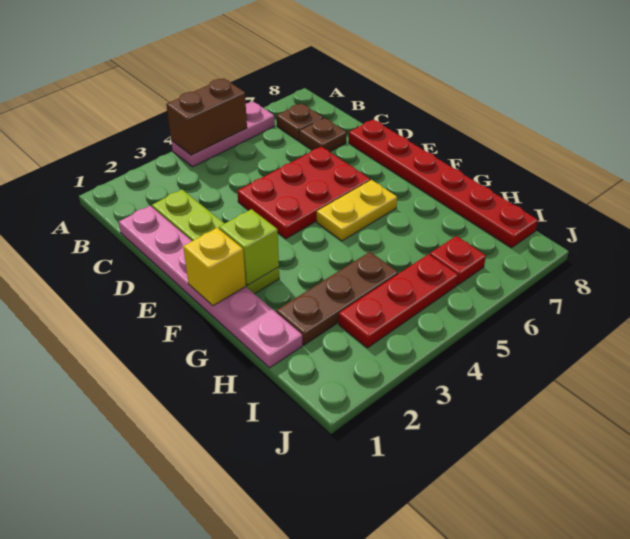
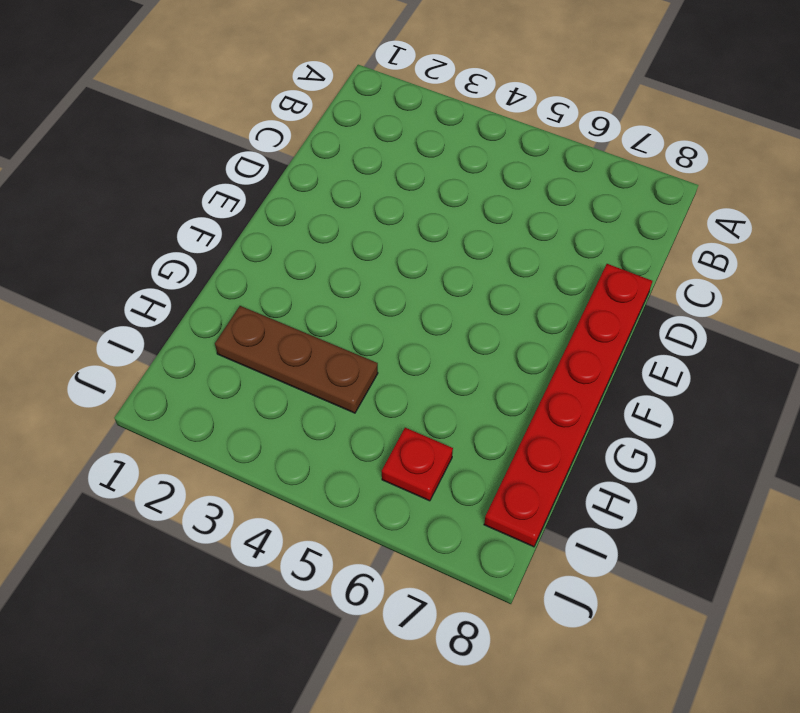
none -> pink plate A4:A6 level 1
none -> brown plate B7 level 1
none -> pink plate C1:H1 level 1

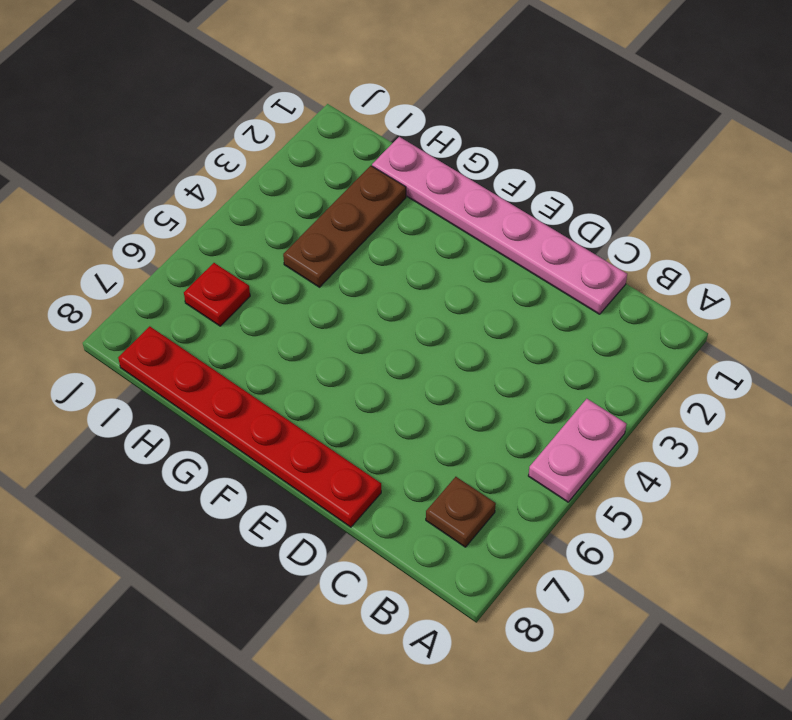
pink plate A4:A5 level 1 -> pink plate A4:A6 level 1
none -> lime plate C2:F2 level 1
none -> brown plate C7 level 1
none -> red plate D4:E6 level 1

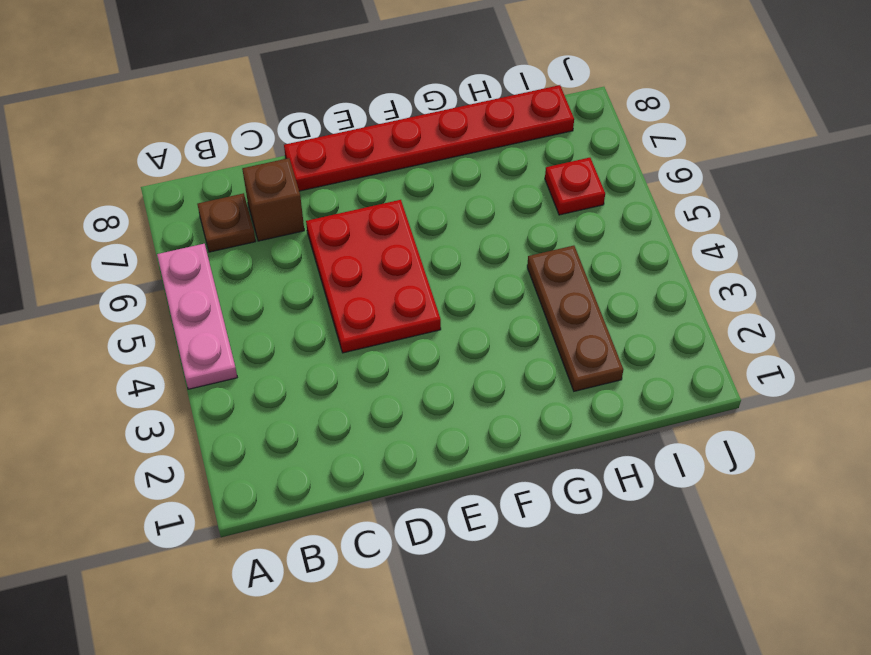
brown brick C7 level 1 -> brown plate C7 level 1
none -> pink plate C1:H1 level 1
none -> lime plate C2:F2 level 1
none -> yellow plate F5:F6 level 1

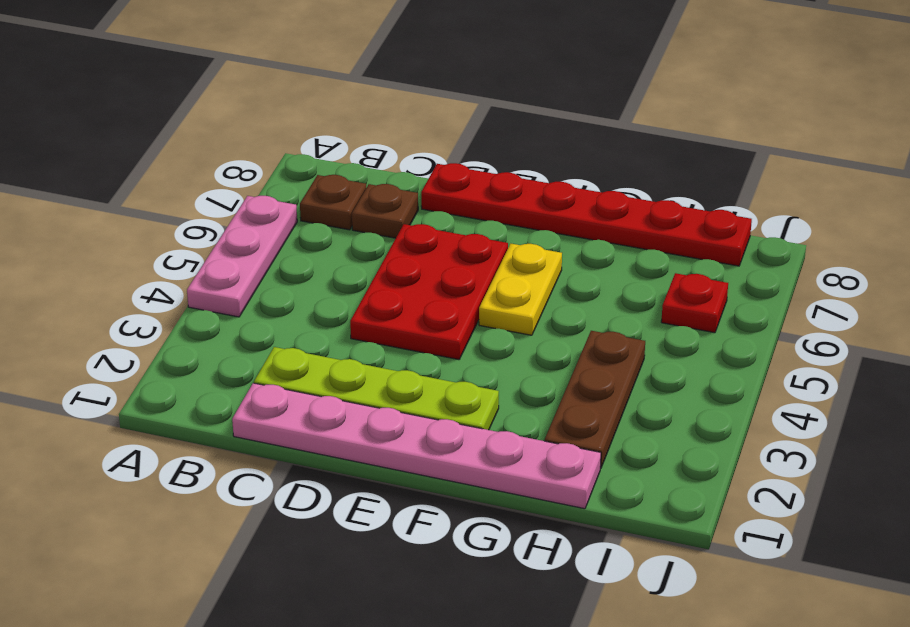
none -> red plate I3:I5 level 1
none -> brown brick A4:A5 level 2
none -> yellow brick F1 level 2

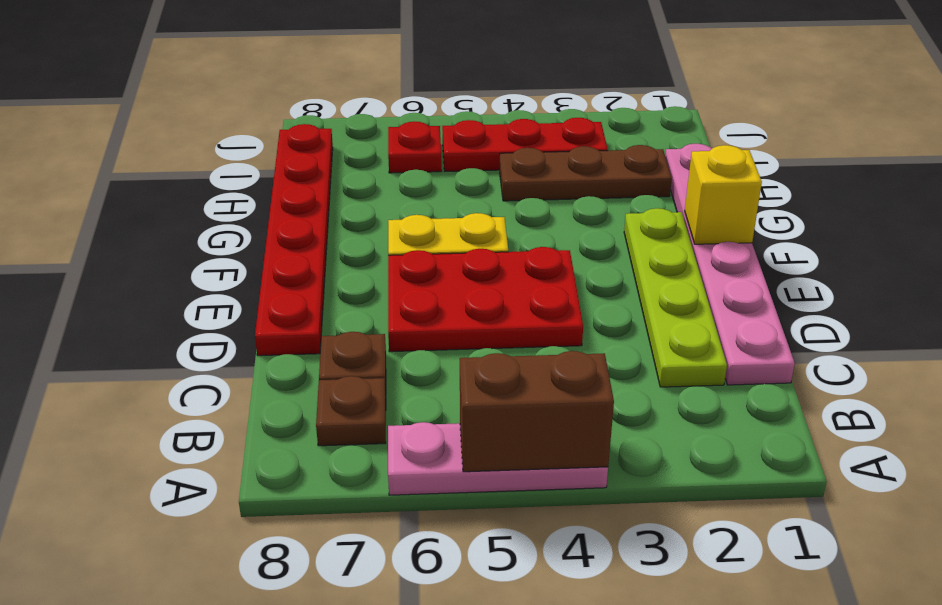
none -> lime brick F2 level 2

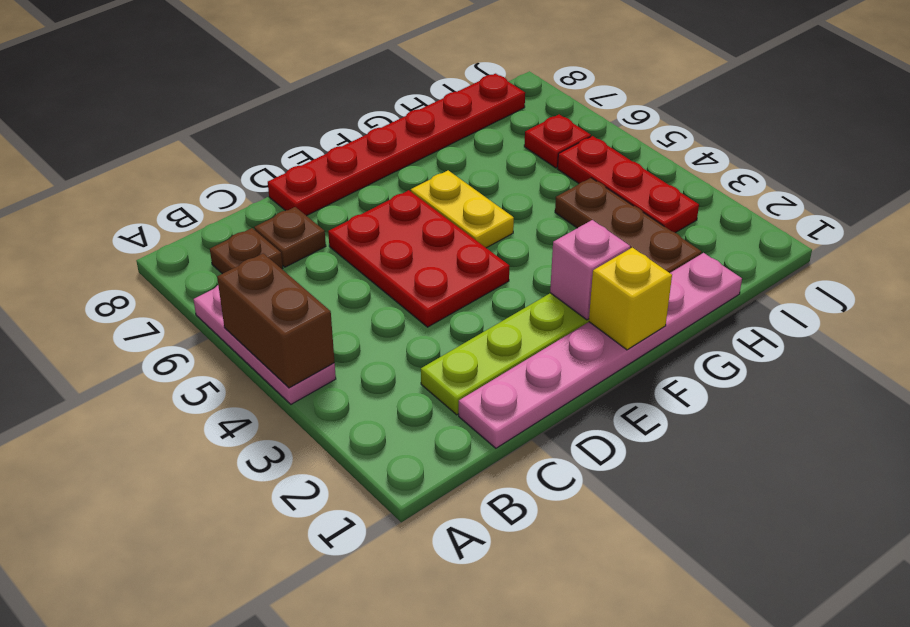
pink brick F2 level 2 -> lime brick F2 level 2

